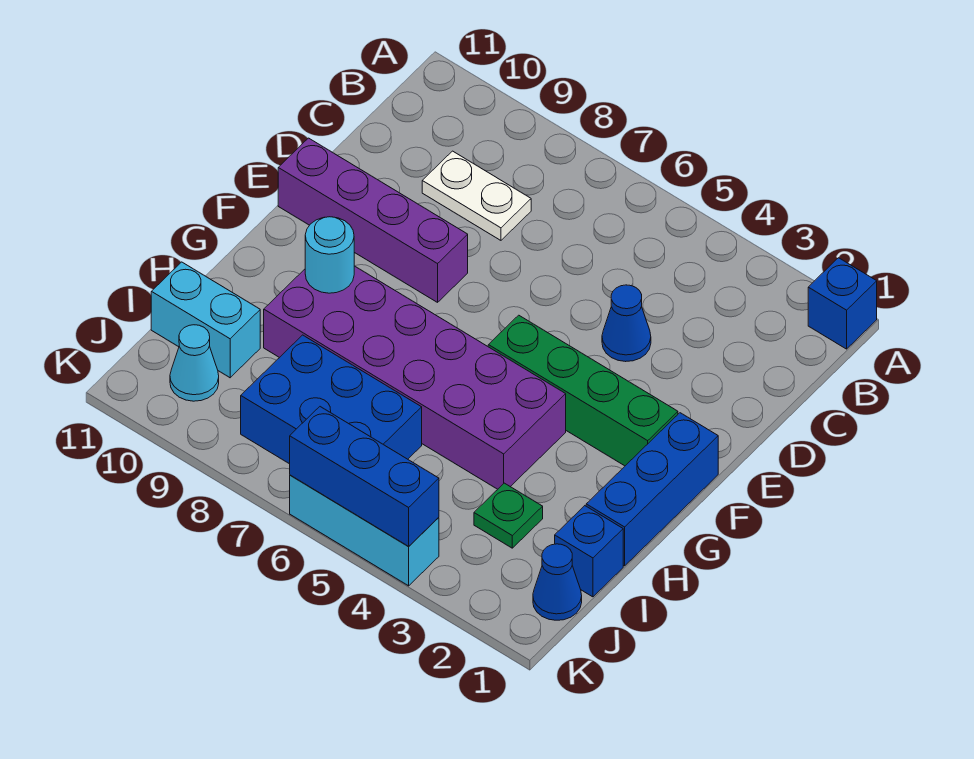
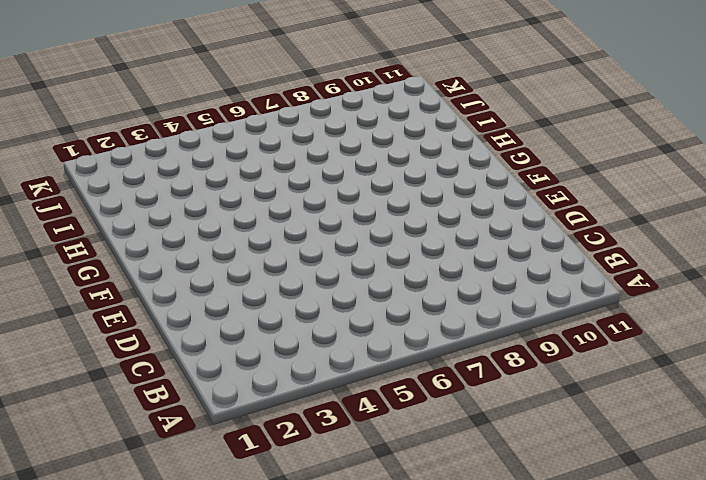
none -> blue brick A1 level 1
none -> white plate C8:C9 level 1
none -> blue cone D4 level 1

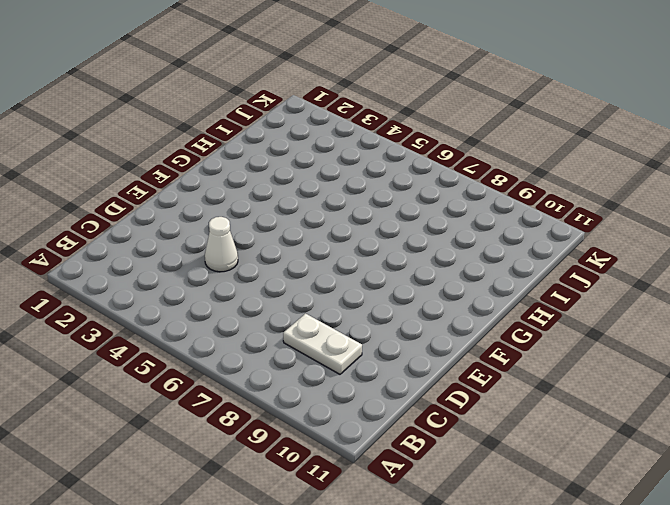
white cone D4 level 1 -> blue cone D4 level 1
none -> blue brick A1 level 1
none -> purple brick E8:E11 level 1
none -> blue brick F1:H1 level 1

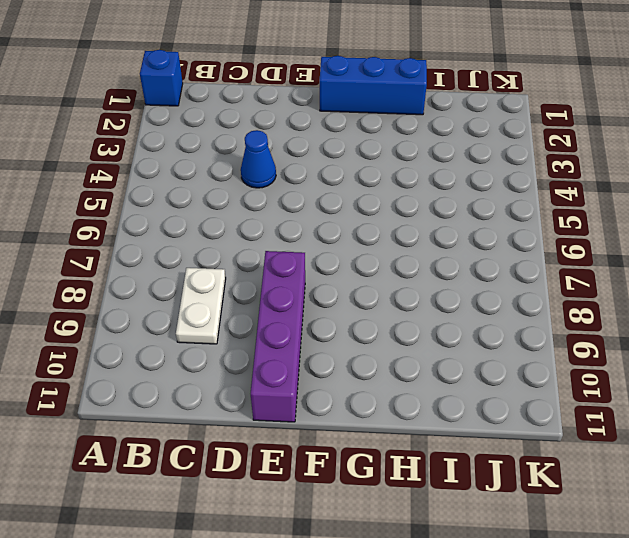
none -> green brick F2:F5 level 1
none -> purple brick G4:H9 level 1
none -> blue brick I1 level 1

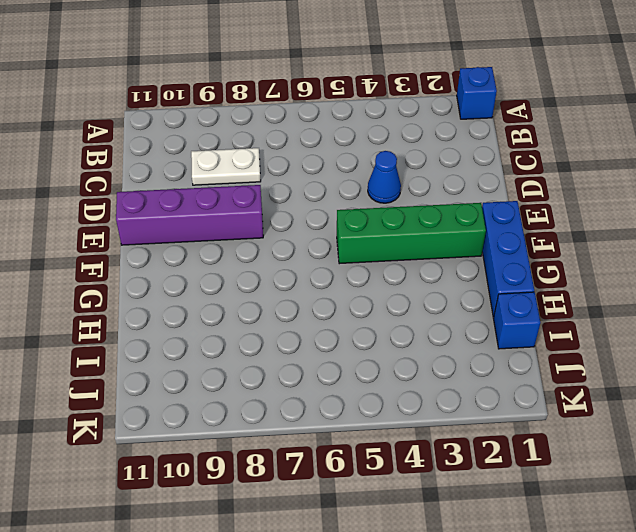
none -> purple brick G4:H9 level 1
none -> green plate I3 level 1
none -> blue brick I6:J8 level 1

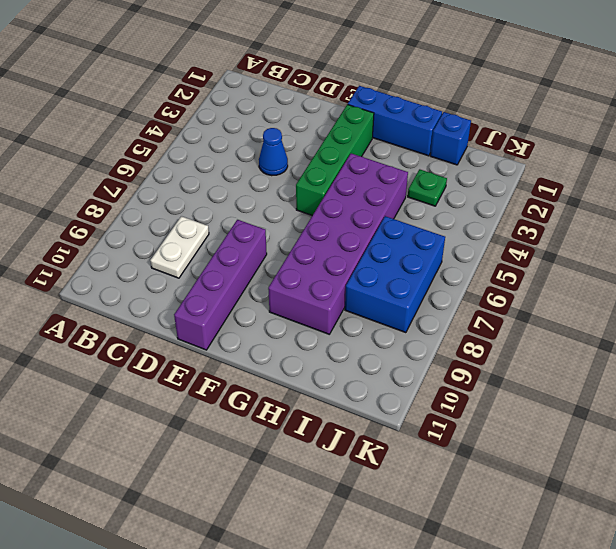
none -> blue brick A1 level 1
none -> cyan brick I10:I11 level 1
none -> blue cone J1 level 1

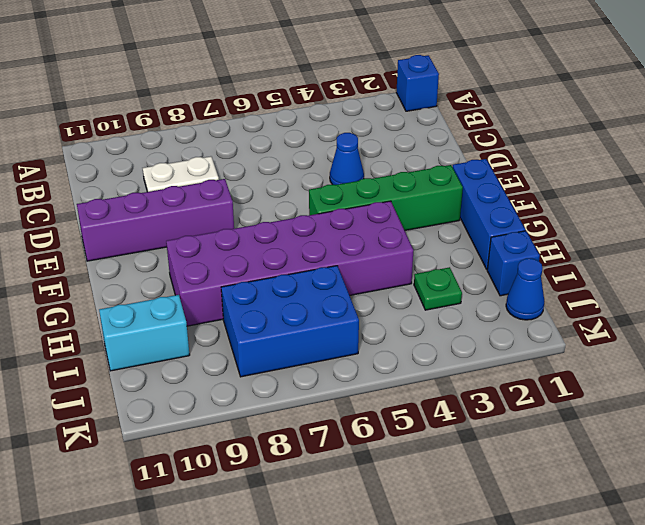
none -> cyan cone J10 level 1
none -> cyan brick K4:K6 level 1
none -> cyan round brick G9 level 2

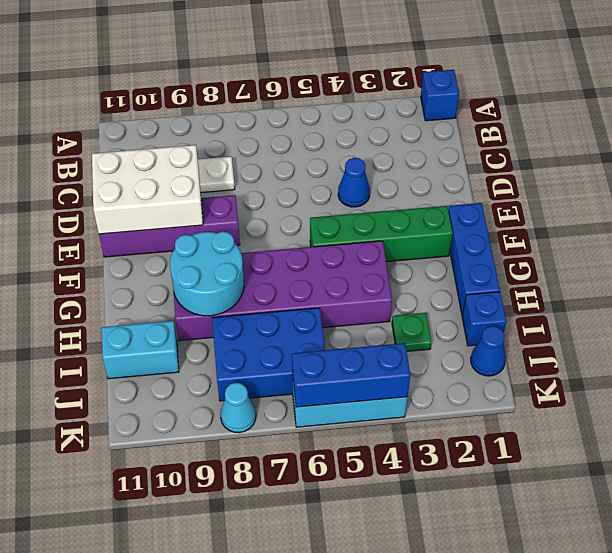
white brick D9:E11 level 2 -> none
cyan round brick G8:H9 level 2 -> cyan round brick G9 level 2
cyan cone K8 level 1 -> cyan cone J10 level 1

